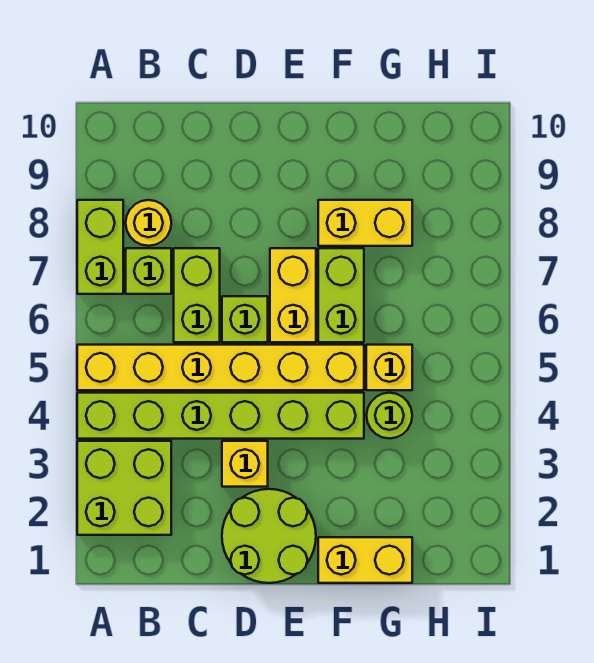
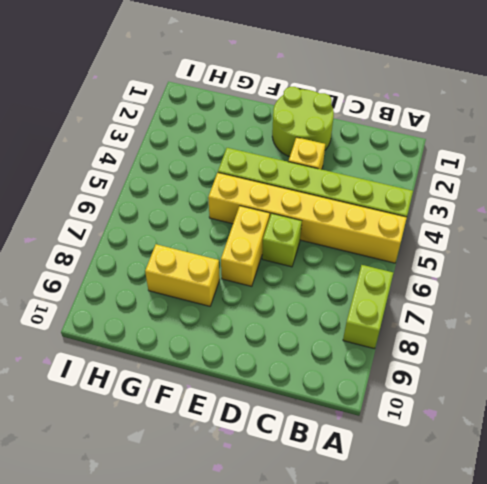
none -> lime brick A2:B3 level 1
none -> lime brick B7 level 1
none -> yellow round brick B8 level 1

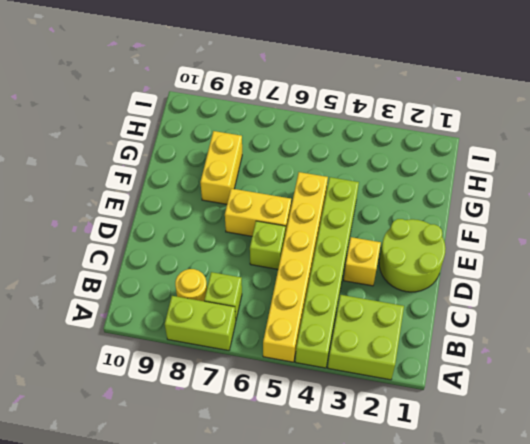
none -> lime brick C6:C7 level 1
none -> yellow brick F1:G1 level 1
none -> lime brick F6:F7 level 1

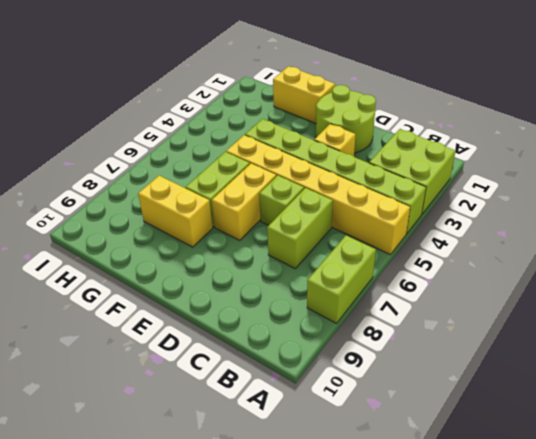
none -> lime brick B7 level 1
none -> yellow round brick B8 level 1
none -> lime round brick G4 level 1

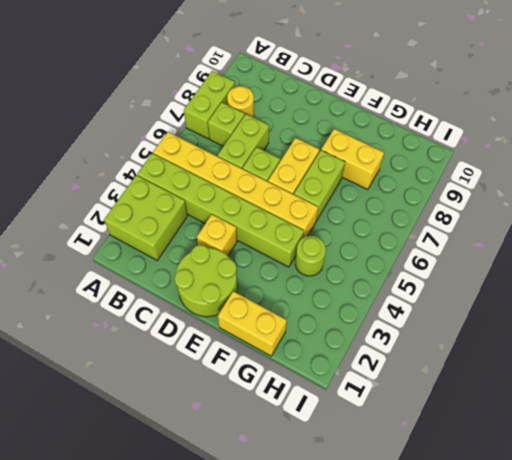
none -> yellow brick G5 level 1

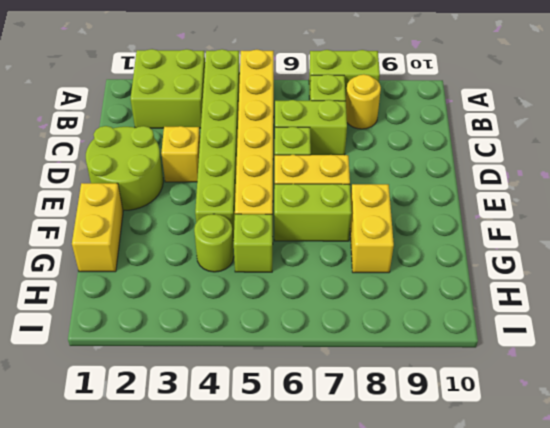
lime brick G5 level 1 -> yellow brick G5 level 1

